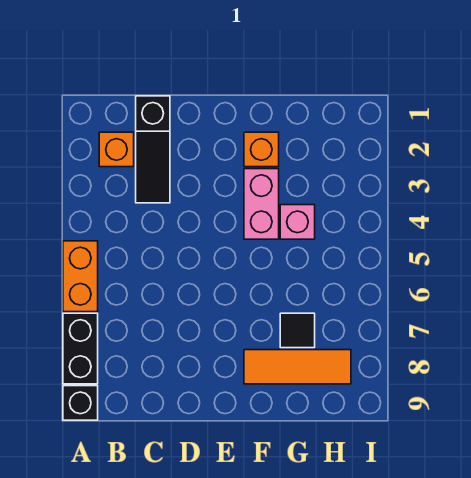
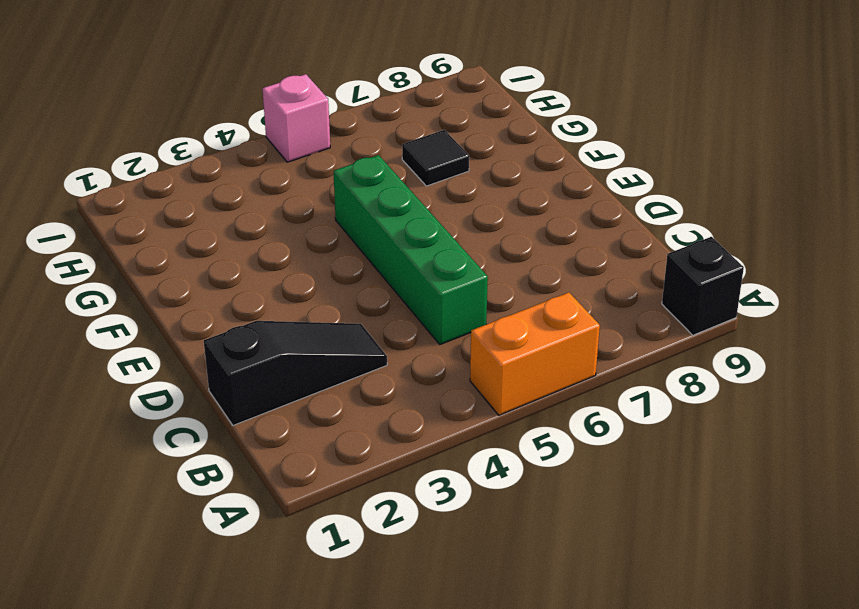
green brick C5:F5 level 1 -> none
pink brick I5 level 1 -> pink brick G4 level 1
none -> black brick A7:A8 level 1
none -> orange brick B2 level 1

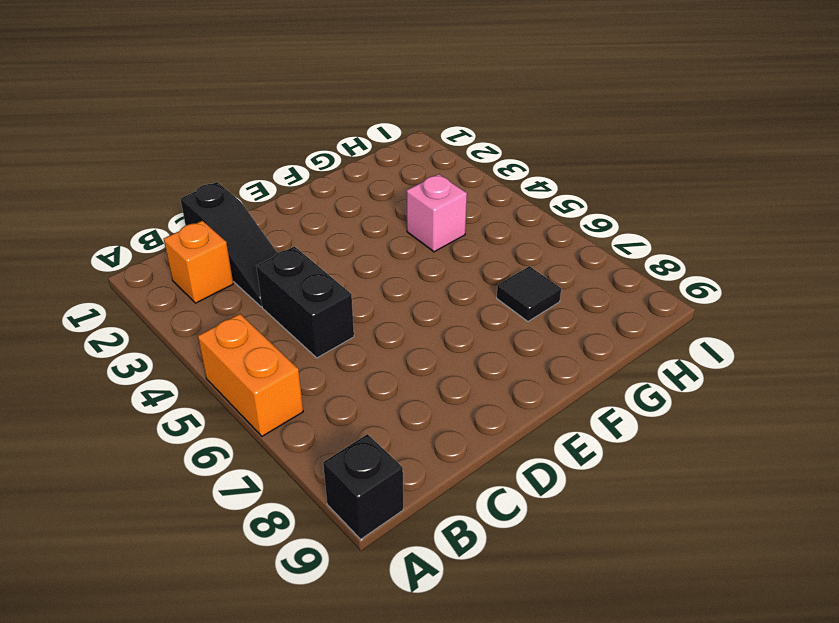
black brick C4:C5 level 1 -> black brick A7:A8 level 1
none -> orange brick F2 level 1
none -> pink brick F3:F4 level 1

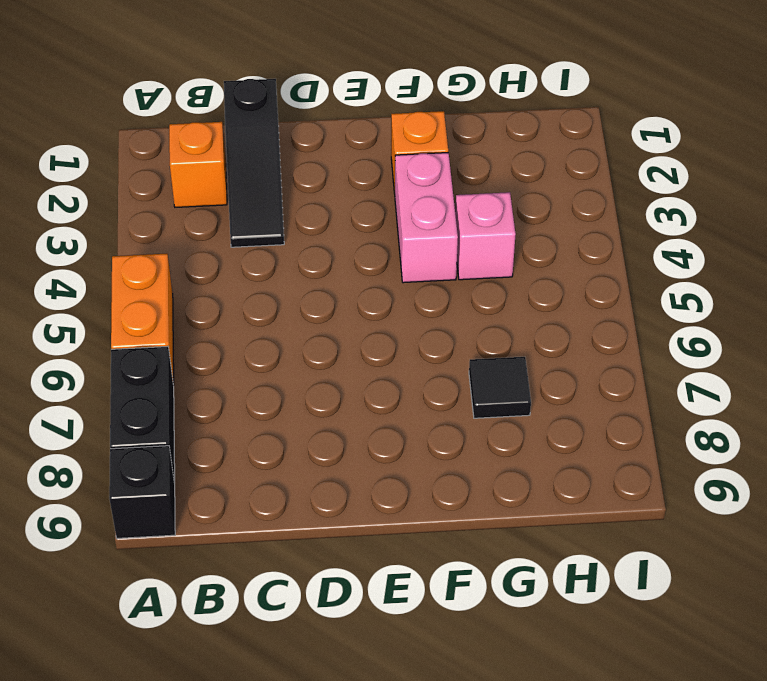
none -> orange tile F8:H8 level 1

